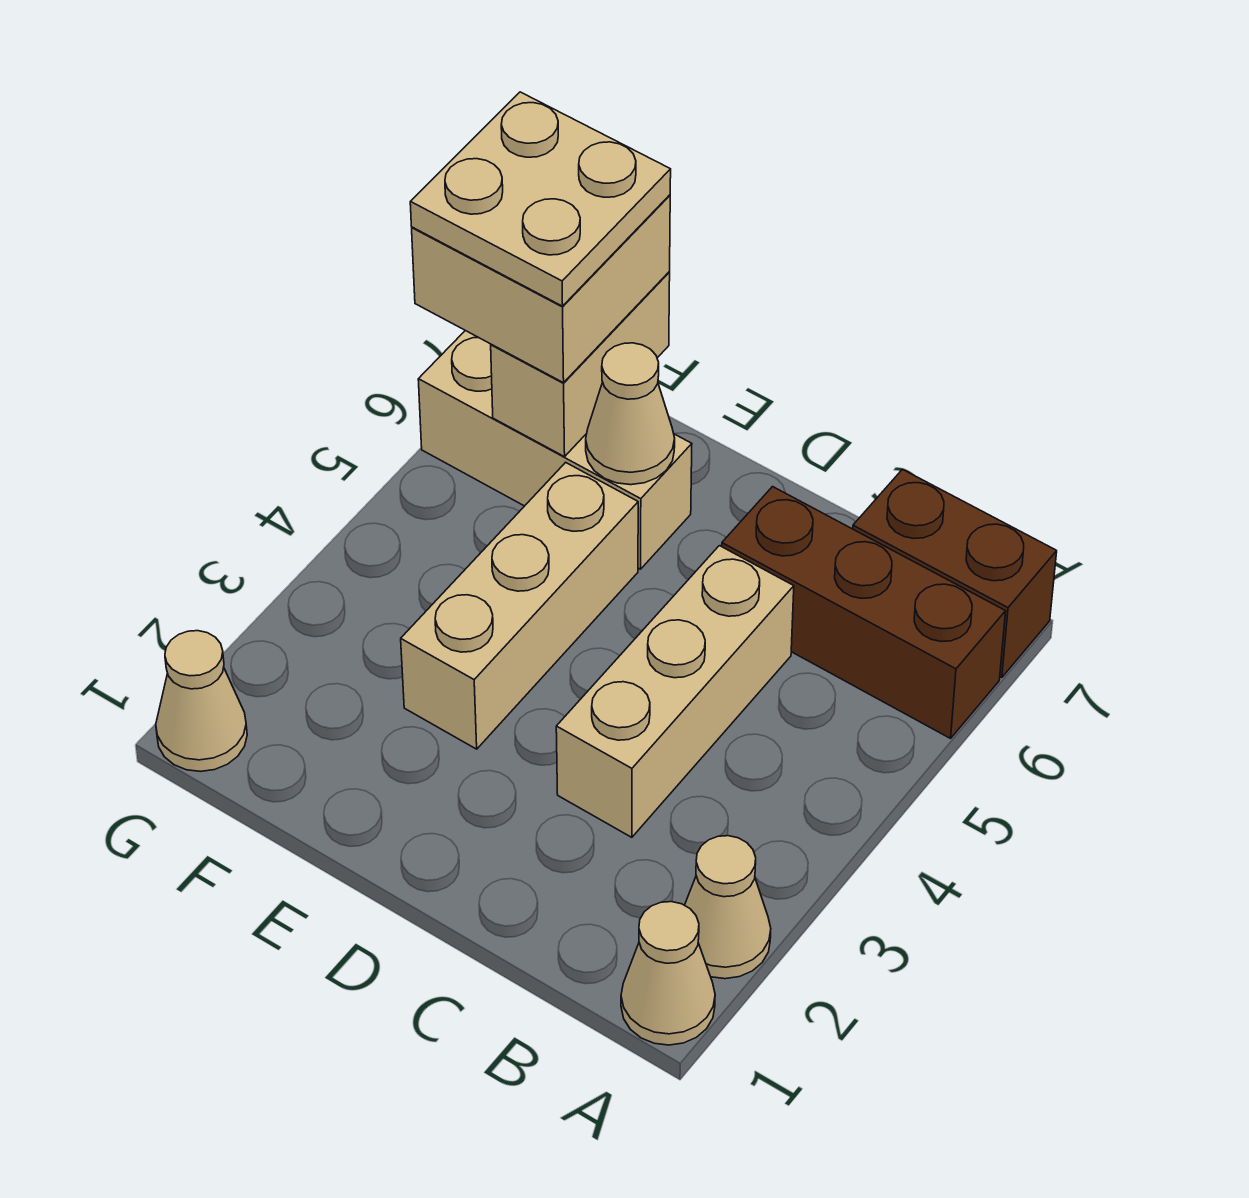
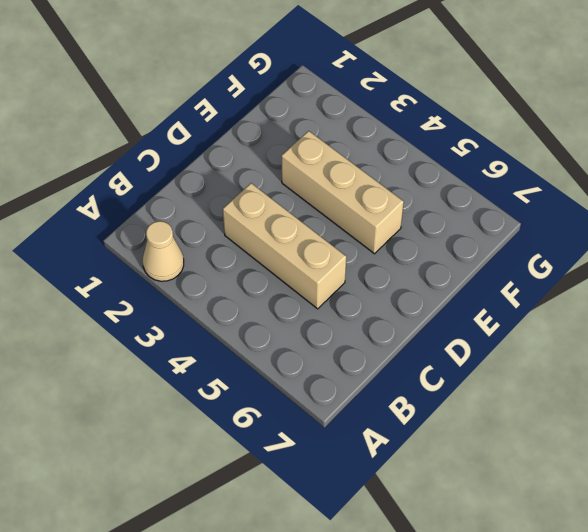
none -> tan cone A1 level 1
none -> brown brick A6:C6 level 1
none -> brown brick A7:B7 level 1

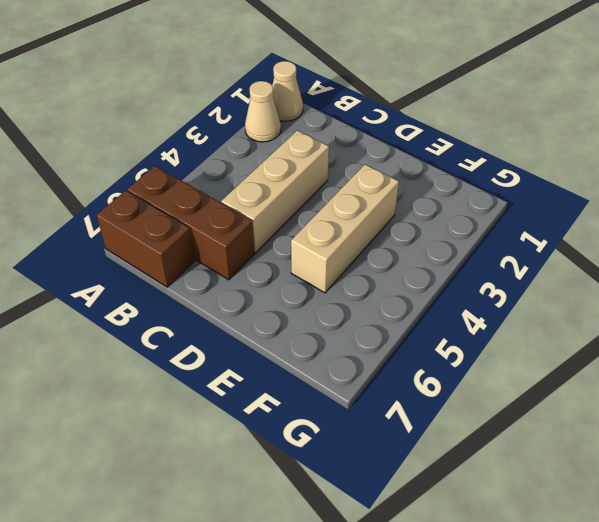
none -> tan brick E6:G6 level 1
none -> tan cone G1 level 1
none -> tan cone E6 level 2

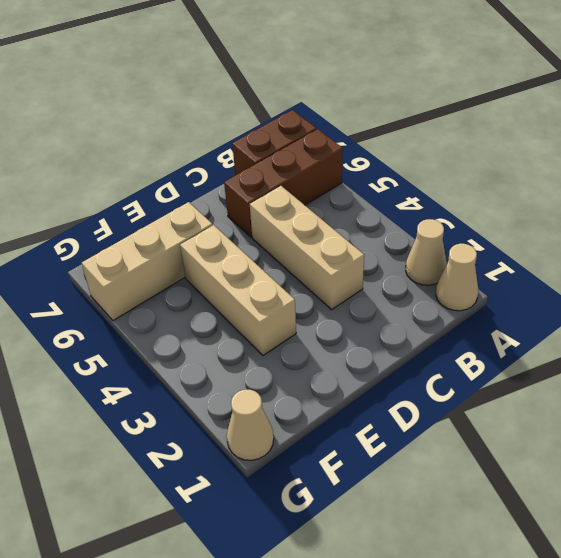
none -> tan cone E6 level 2
none -> tan brick F6:F7 level 2
none -> tan brick F6:G7 level 3

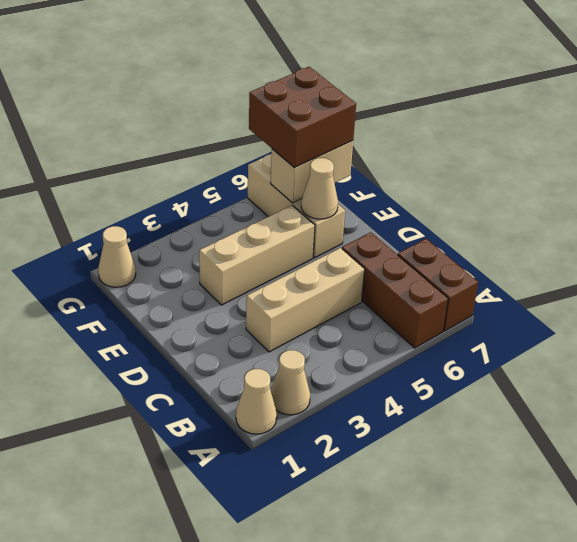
brown brick F6:G7 level 3 -> tan brick F6:G7 level 3
none -> tan plate F6:G7 level 4

